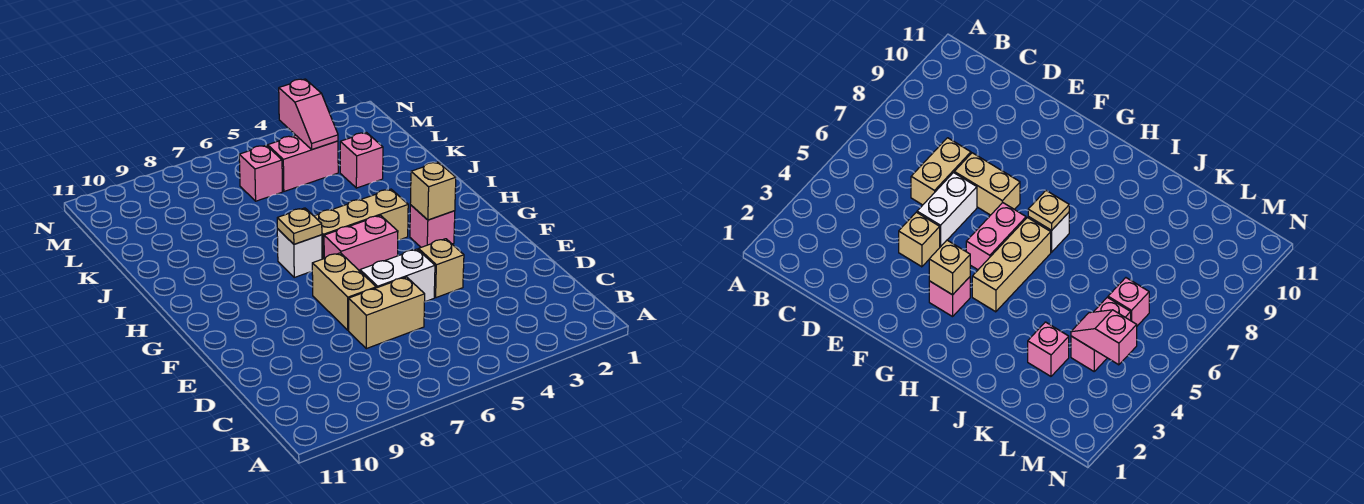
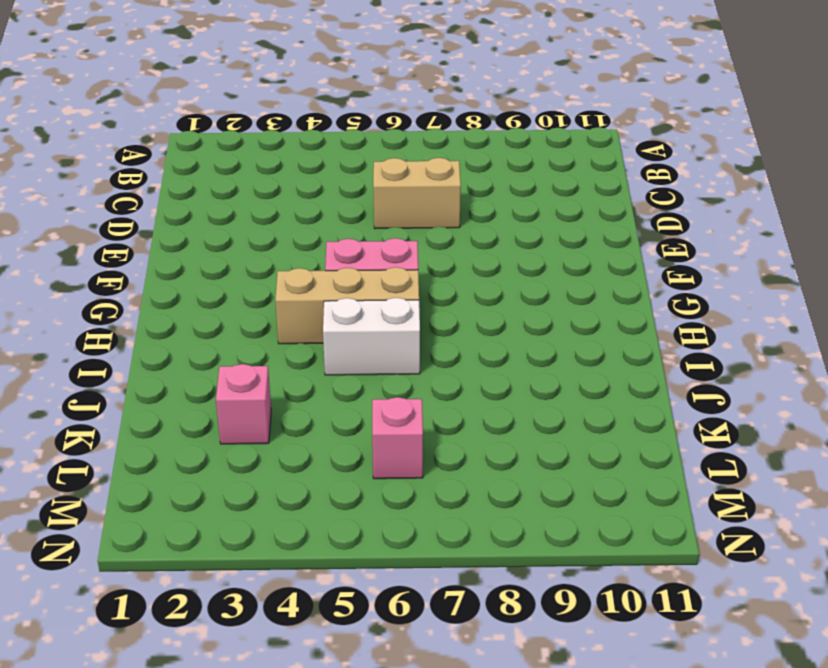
white brick I5:I6 level 1 -> white brick E5:E6 level 1
none -> tan brick E4 level 1
none -> tan brick E7:F7 level 1
none -> pink brick G3 level 1

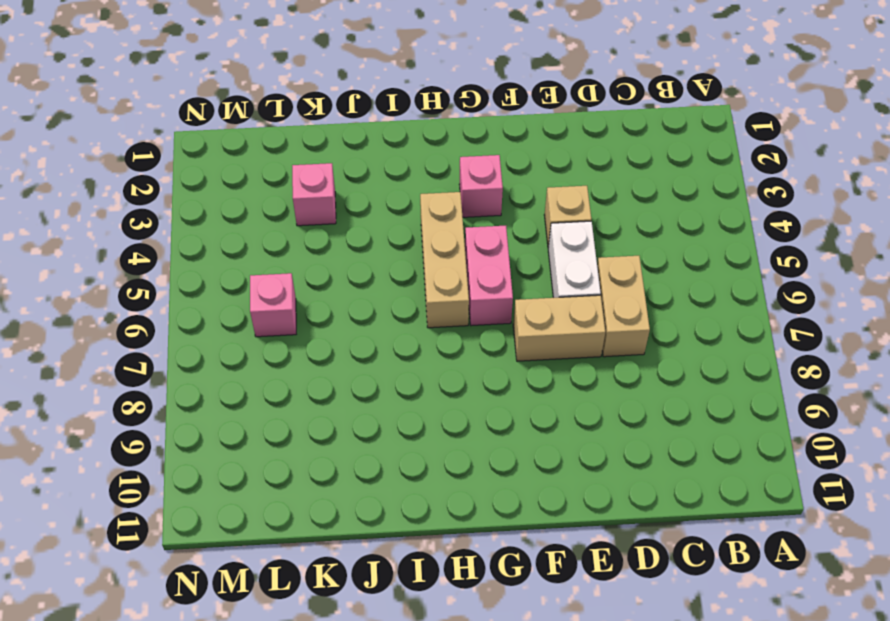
none -> white brick H7 level 1
none -> pink brick L4:L5 level 1
none -> tan brick G3 level 2

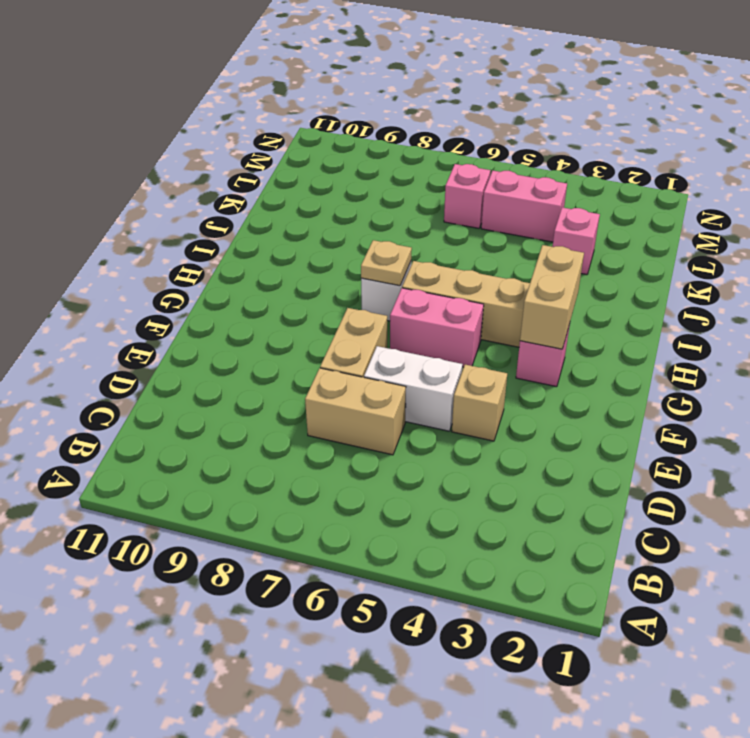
tan brick G3:H3 level 2 -> tan brick G3 level 2
none -> pink slope L4:M4 level 2 top M

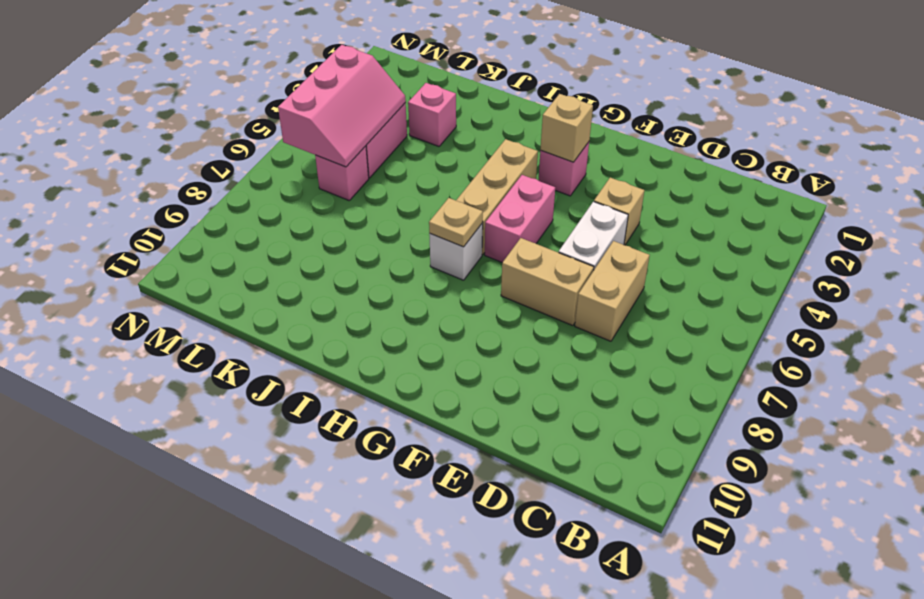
pink slope L4:M6 level 2 top M -> pink slope L4:M4 level 2 top M

